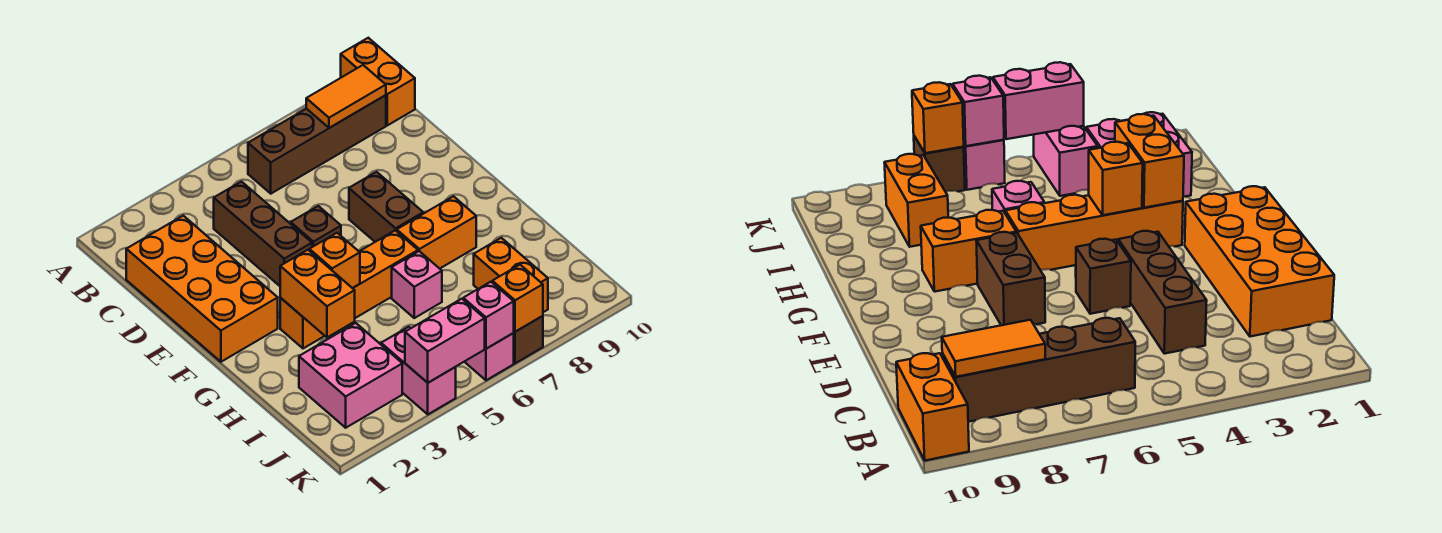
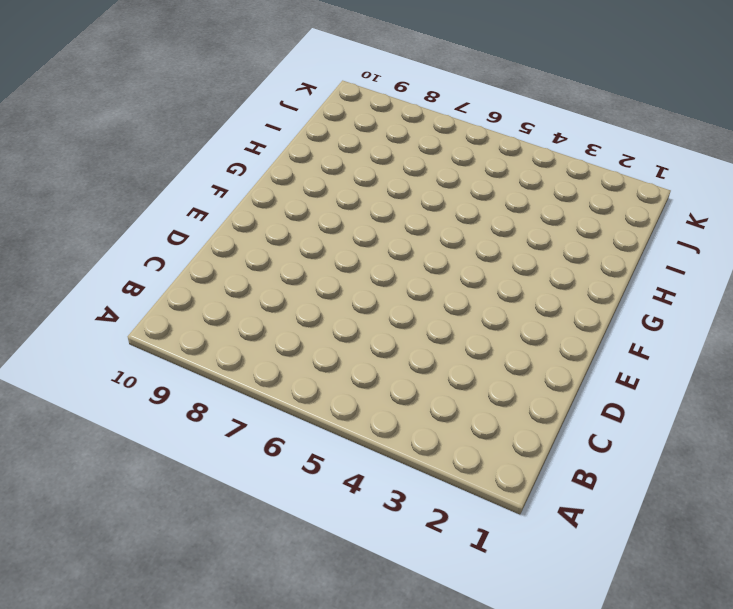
none -> orange brick A10:B10 level 1
none -> brown brick B6:B9 level 1
none -> orange brick C1:F2 level 1

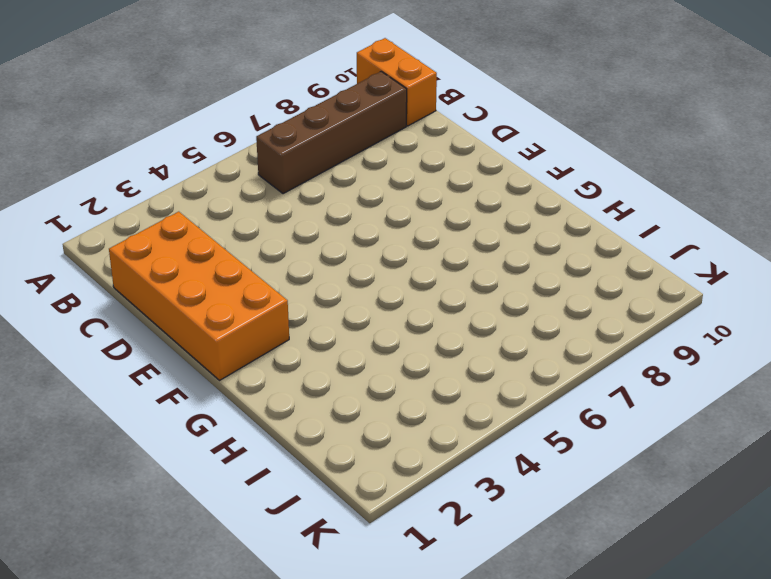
none -> brown brick C4:E4 level 1
none -> brown brick E5 level 1
none -> brown brick E7:F7 level 1

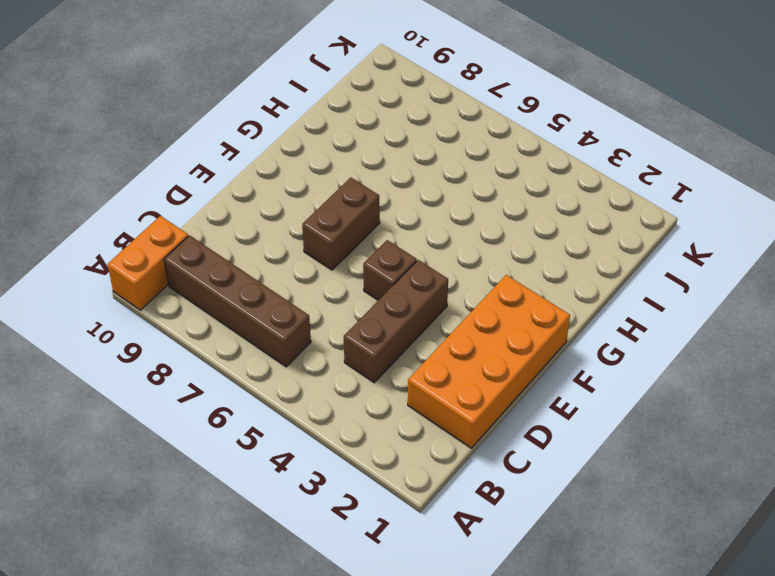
none -> orange brick G3:G6 level 1
none -> orange brick G7:G8 level 1
none -> pink brick H6 level 1

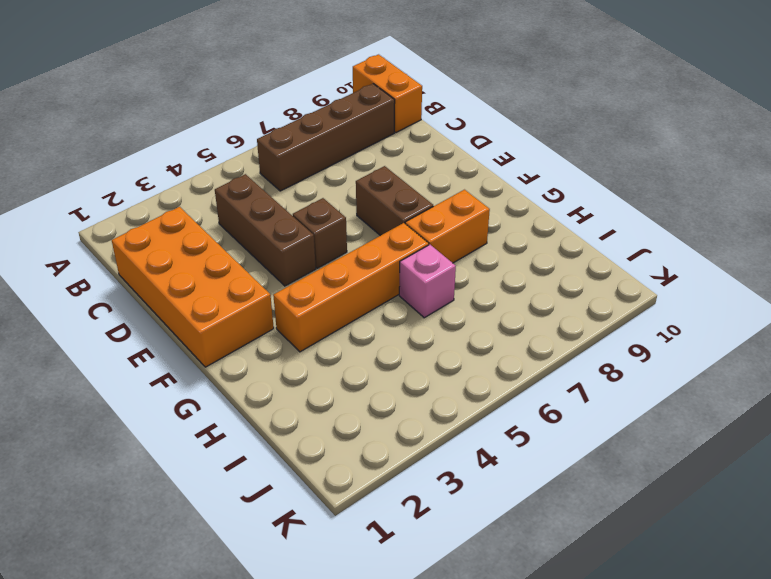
none -> pink brick I2:J3 level 1
none -> orange brick I8:J8 level 1
none -> pink brick J4:K4 level 1

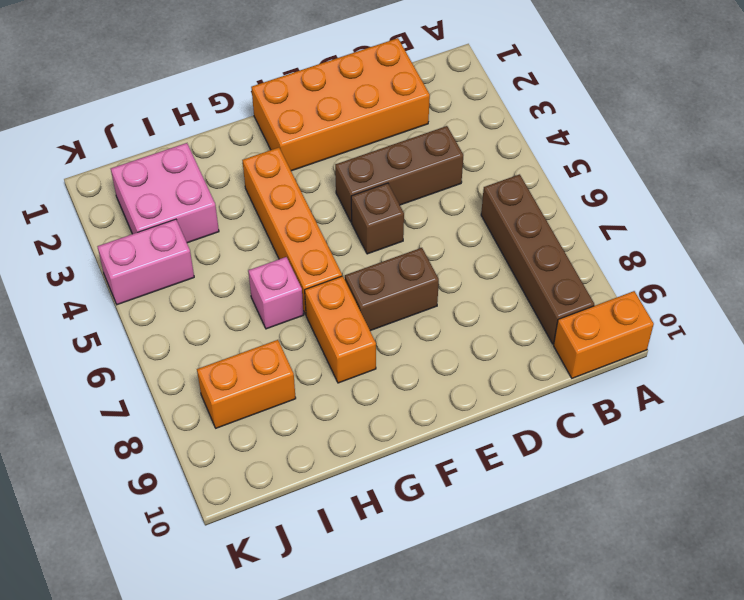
none -> pink brick K6 level 1
none -> brown brick K7 level 1
none -> orange tile B8:B9 level 2

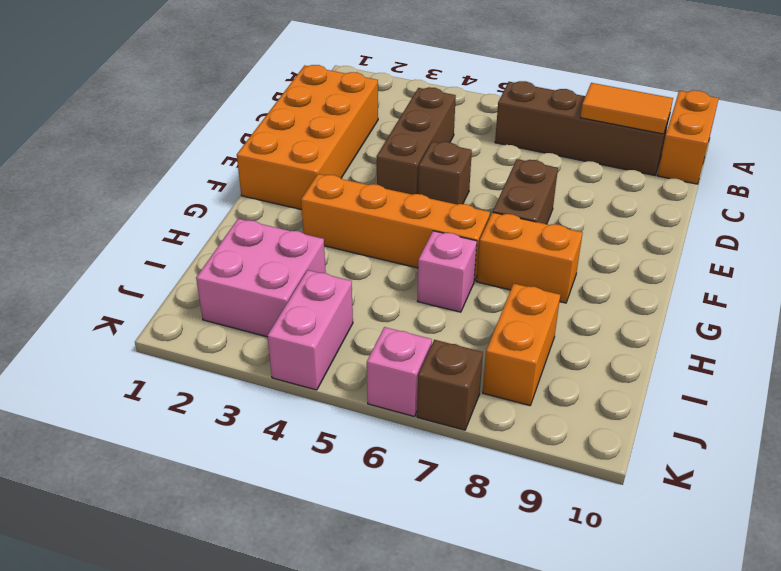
none -> orange brick G3:H3 level 2
none -> orange brick G4 level 2
none -> pink brick K4:K5 level 2

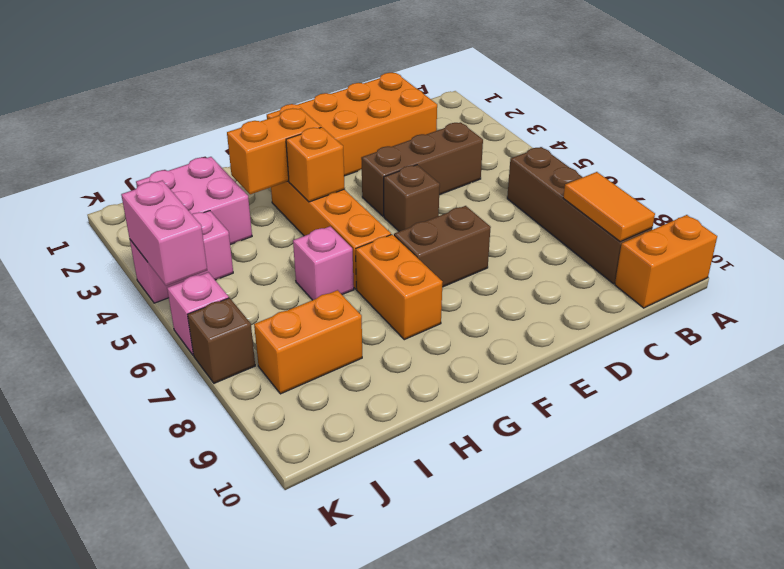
none -> pink brick K6 level 2
none -> orange brick K7 level 2

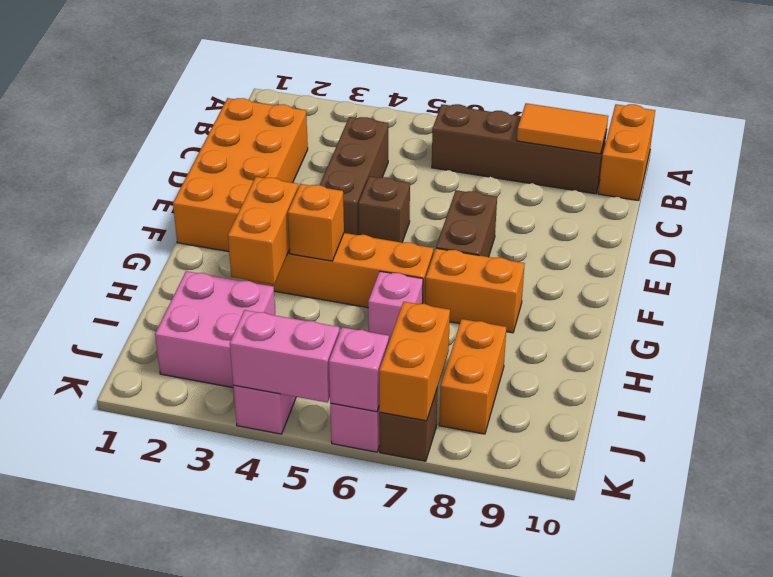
orange brick J7:K7 level 2 -> orange brick K7 level 2

